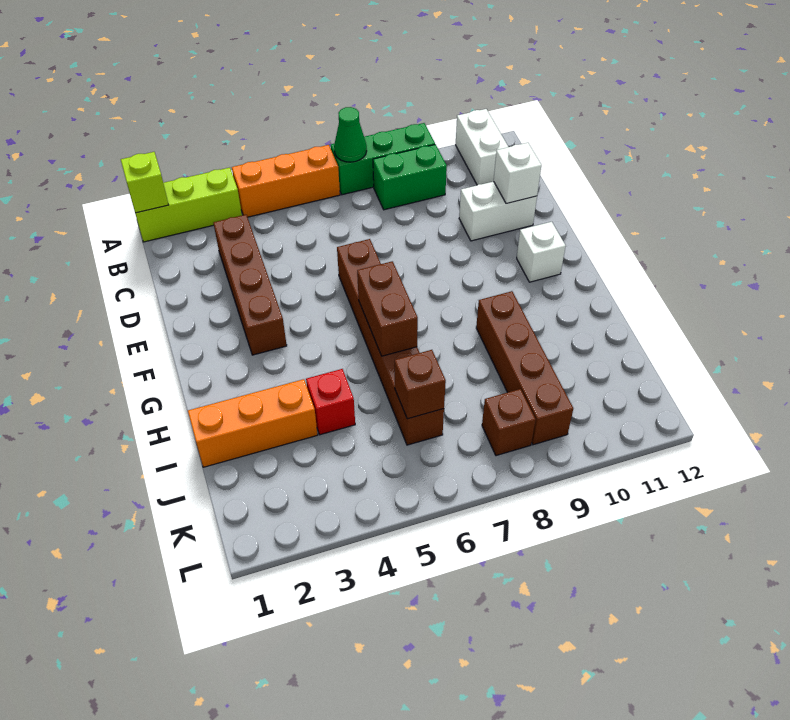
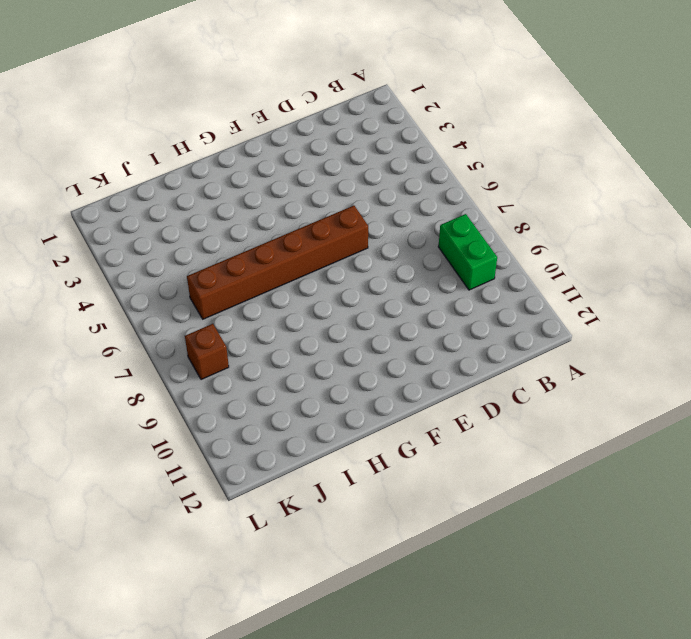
none -> lime brick A1:A3 level 1
none -> orange brick A4:A6 level 1
none -> green brick A7:A9 level 1

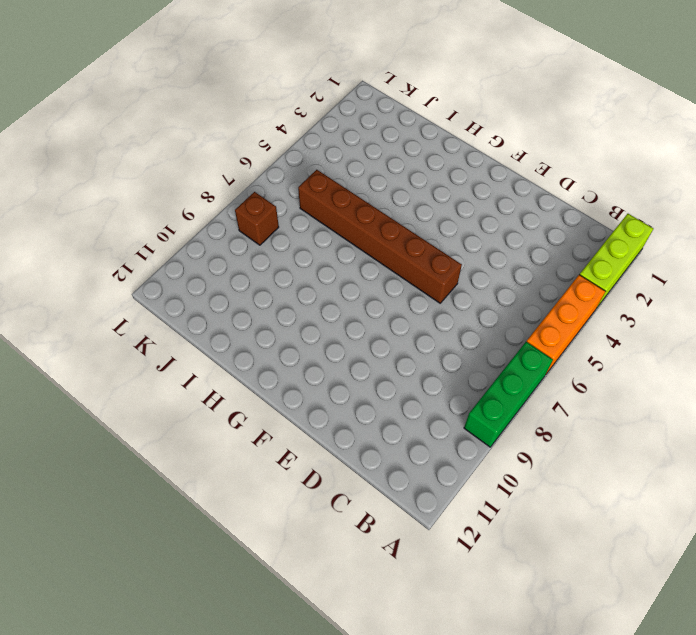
none -> white brick A11:B11 level 1
none -> green brick B8:B9 level 1
none -> brown brick C3:F3 level 1

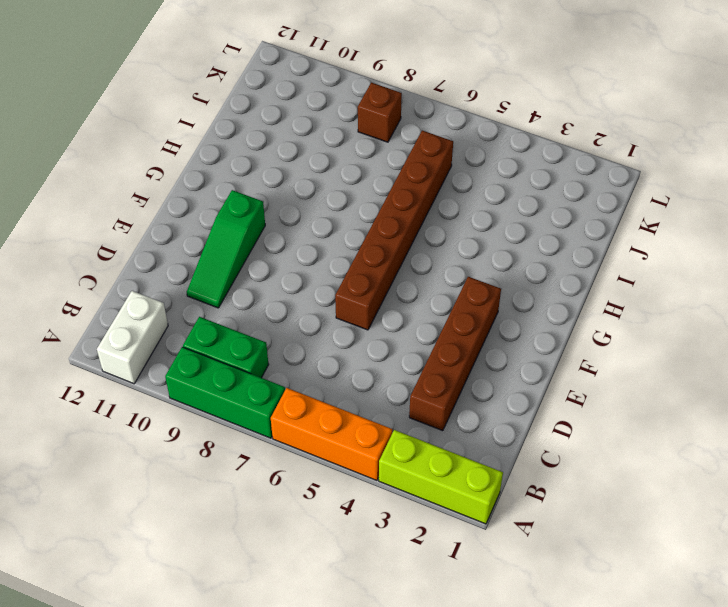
green slope D10:F10 level 1 top F -> white brick D10:D11 level 1
none -> white brick F11 level 1
none -> brown brick H9:K9 level 1
none -> orange brick I1:I3 level 1

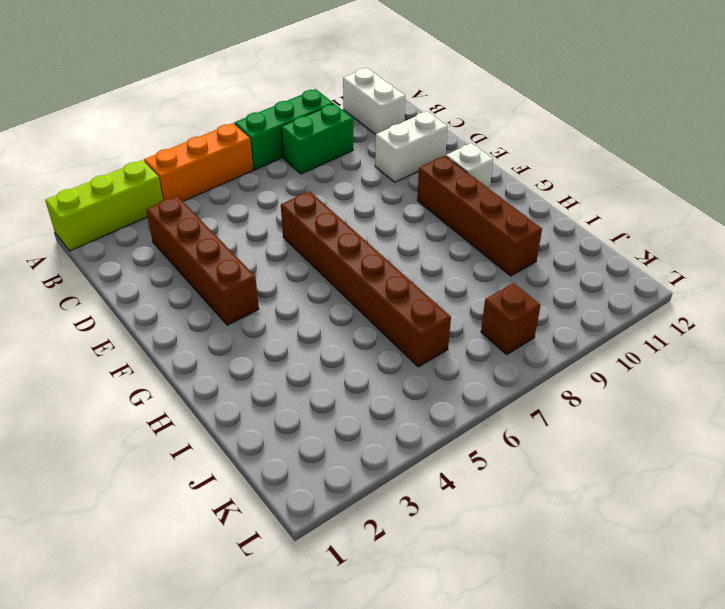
brown brick F10:I10 level 1 -> brown brick H9:K9 level 1
none -> orange brick I1:I3 level 1
none -> red brick I4 level 1
none -> lime brick A1 level 2

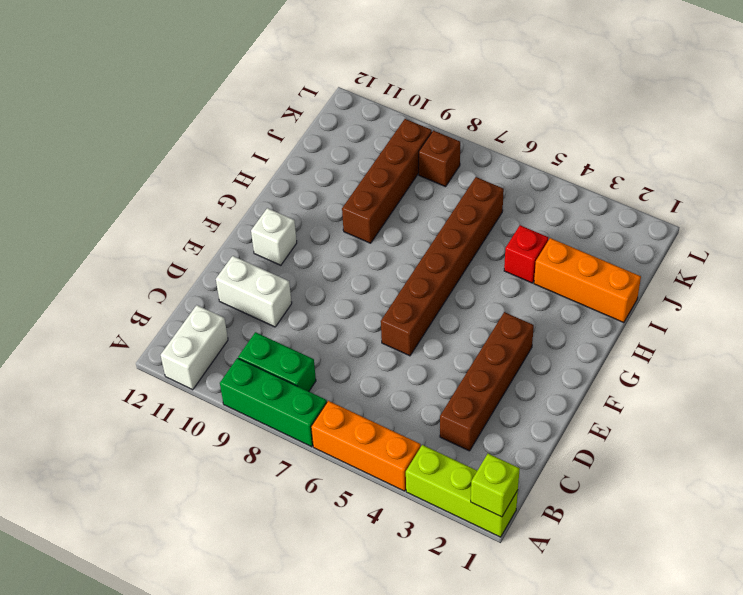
none -> green cone A7 level 2
none -> white brick D11 level 2
none -> brown brick G6:H6 level 2

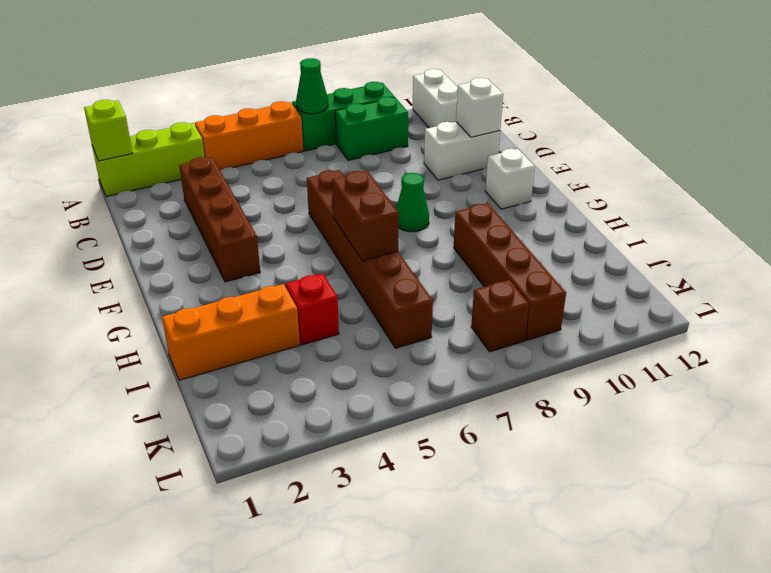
green cone F8 level 1 -> none
none -> brown brick J6 level 2

